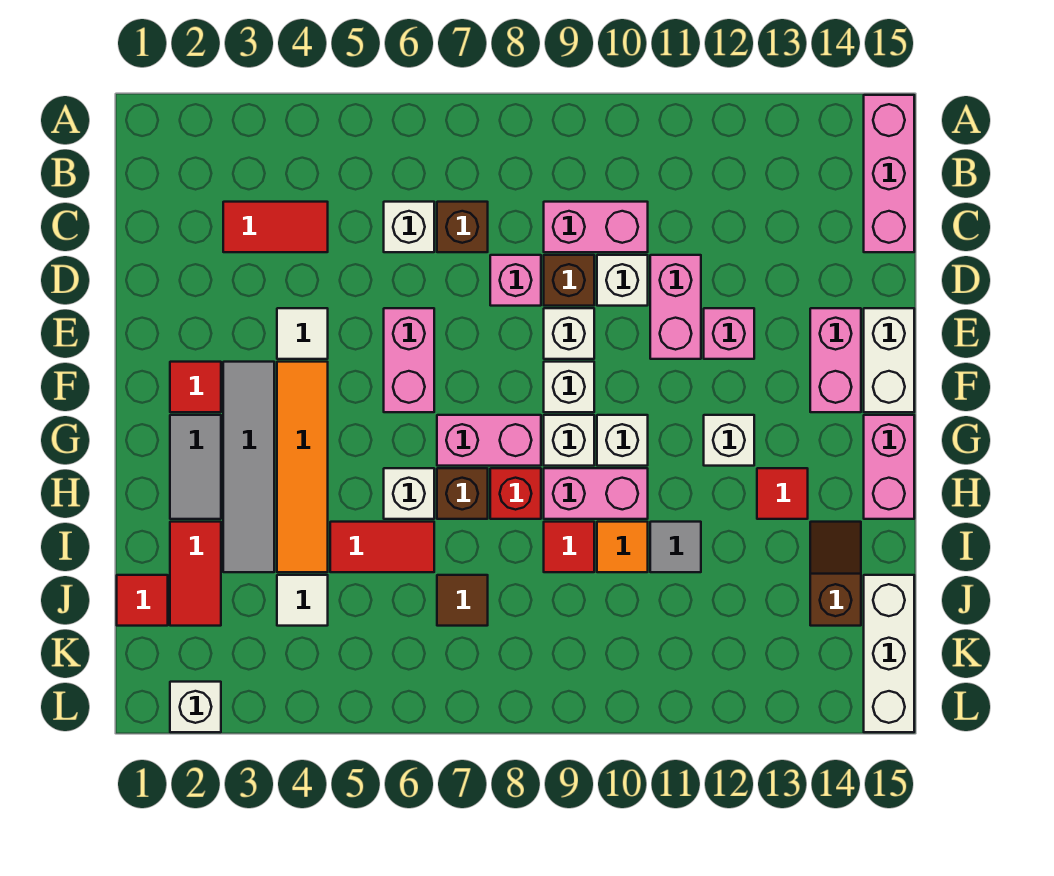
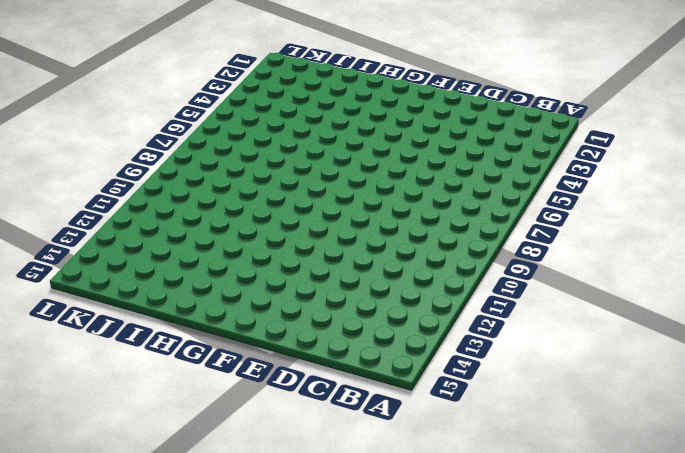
none -> pink brick A15:C15 level 1
none -> red tile C3:C4 level 1
none -> white brick C6 level 1
none -> brown brick C7 level 1

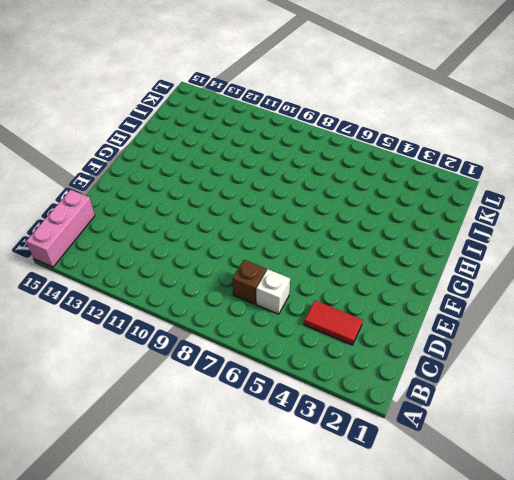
none -> pink brick C9:C10 level 1
none -> pink brick D8 level 1
none -> brown brick D9 level 1
none -> white brick D10 level 1

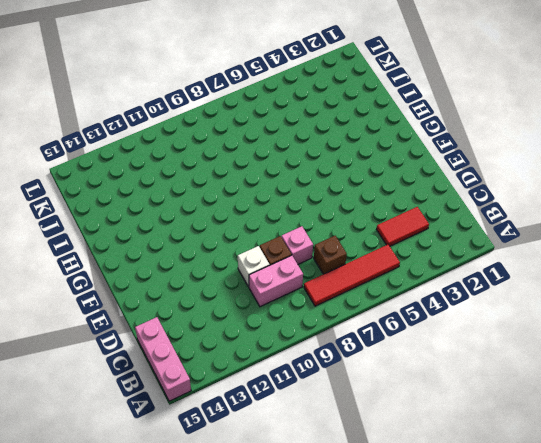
red tile B5:B8 level 1 -> none
none -> white brick C6 level 1
none -> pink brick D11:E11 level 1
none -> white tile E4 level 1
none -> pink brick E6:F6 level 1

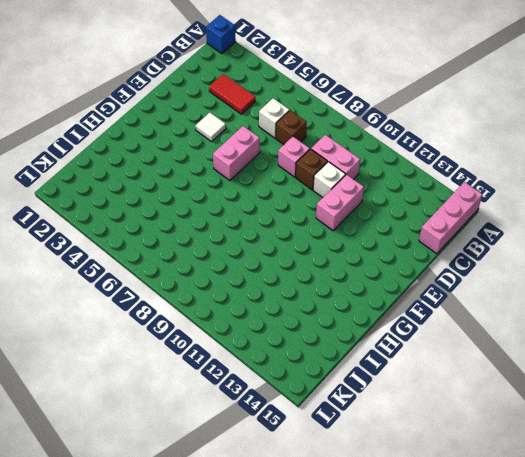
blue brick A1 level 1 -> none
none -> white brick E9 level 1
none -> pink brick E12 level 1
none -> pink brick E14:F14 level 1
none -> white brick E15:F15 level 1

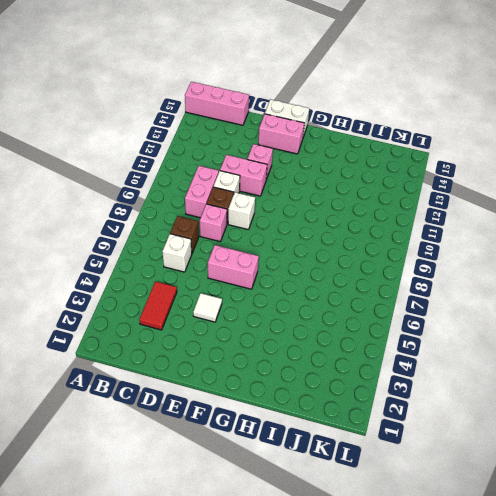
none -> red tile F2 level 1
none -> grey tile F3:I3 level 1
none -> orange tile F4:I4 level 1
none -> white brick F9 level 1

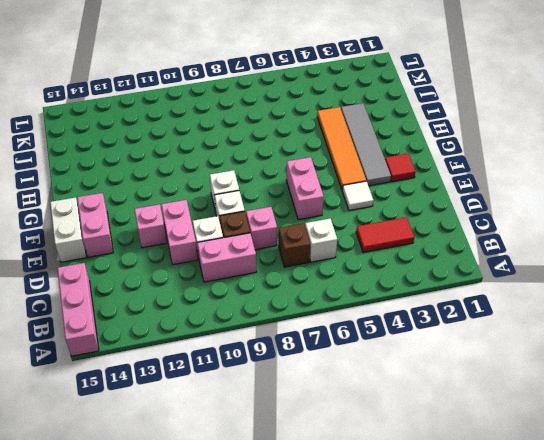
none -> grey tile G2:H2 level 1
none -> pink brick G7:G8 level 1
none -> white brick G9 level 1
none -> white brick G10 level 1

